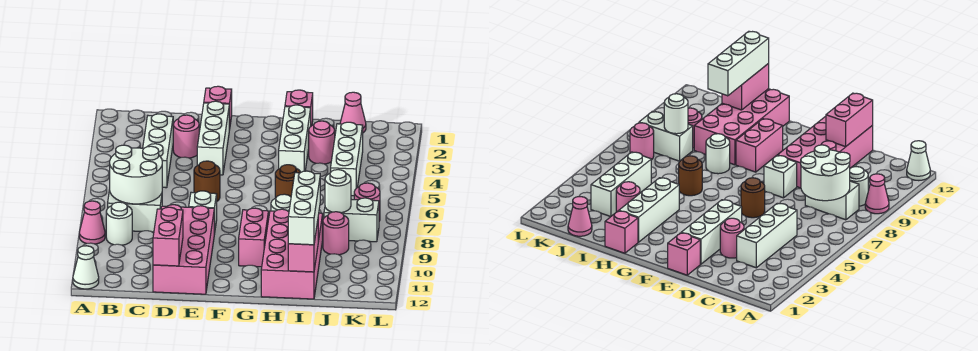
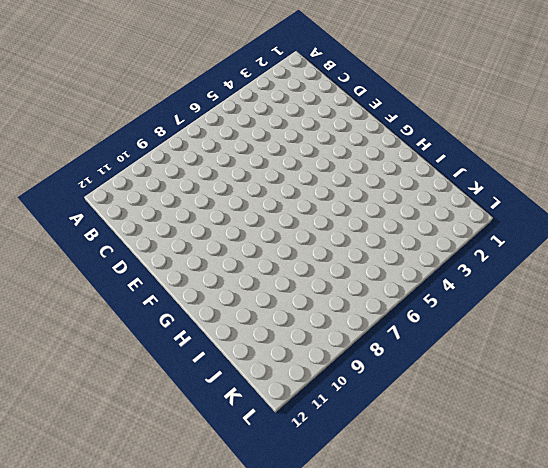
none -> pink cone A9 level 1
none -> white cone A12 level 1
none -> white brick B8:C8 level 1

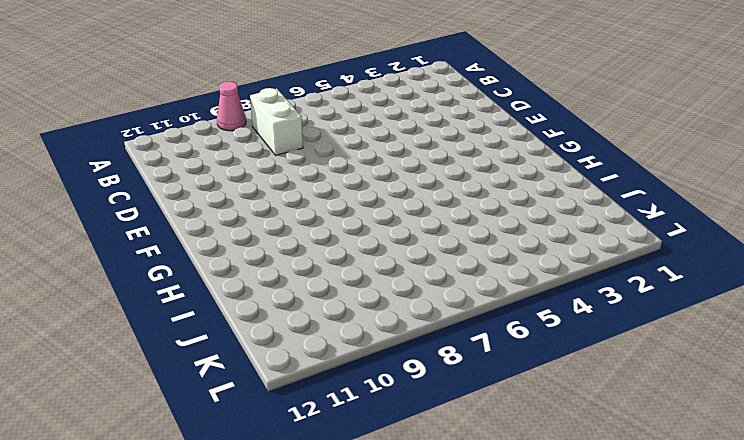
none -> white cone A12 level 1
none -> white round brick B9 level 1
none -> white brick C3:C5 level 1

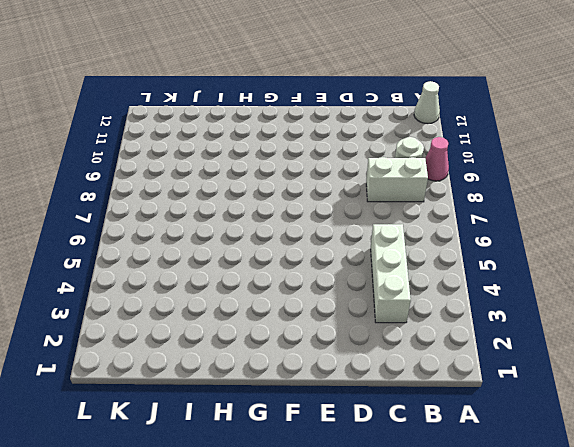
none -> pink round brick D3 level 1
none -> pink brick D9:E12 level 1
none -> pink brick E1 level 1

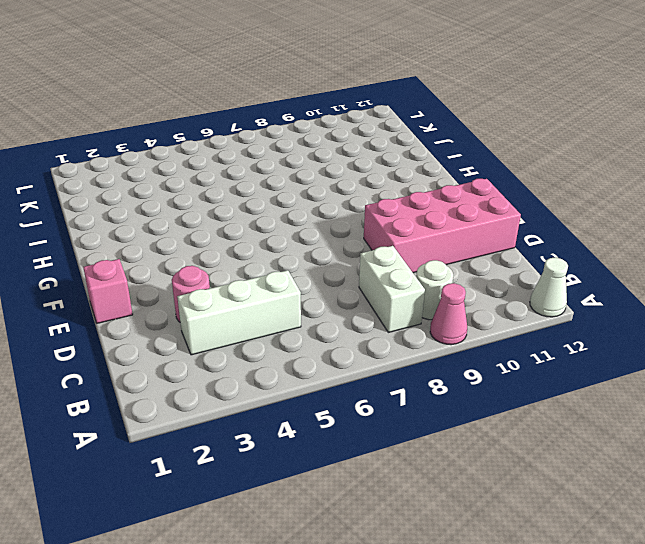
none -> white brick E2:E4 level 1
none -> brown round brick E6 level 1
none -> white brick E8 level 1

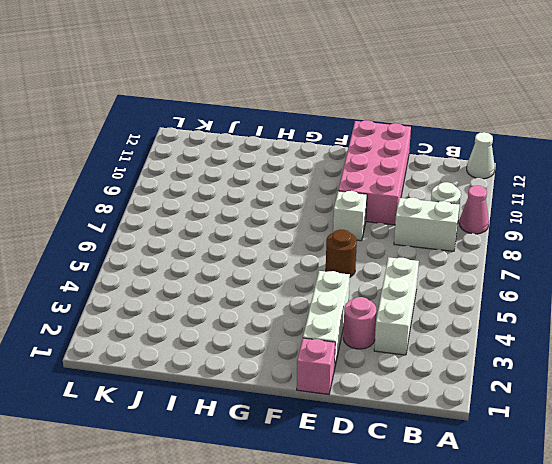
none -> pink brick G9:G10 level 1
none -> pink brick H1 level 1
none -> white brick H2:H4 level 1

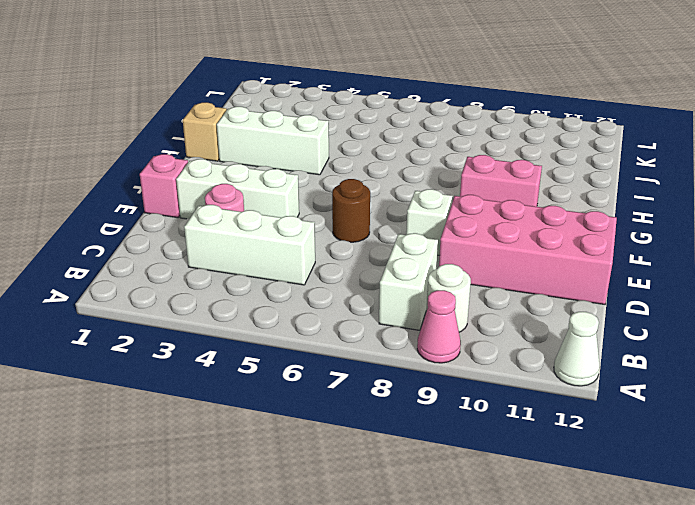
tan brick H1 level 1 -> pink brick H1 level 1
none -> brown round brick H6 level 1
none -> white round brick H8 level 1
none -> pink brick H9:I12 level 1

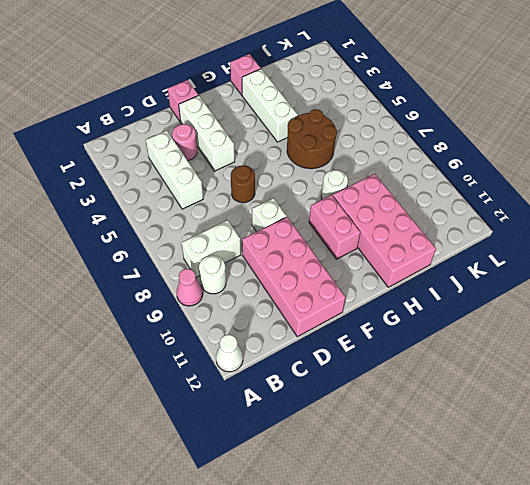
brown round brick H5:I6 level 1 -> brown round brick H6 level 1
none -> pink round brick I3 level 1
none -> pink cone J1 level 1
none -> white brick J3:J5 level 1

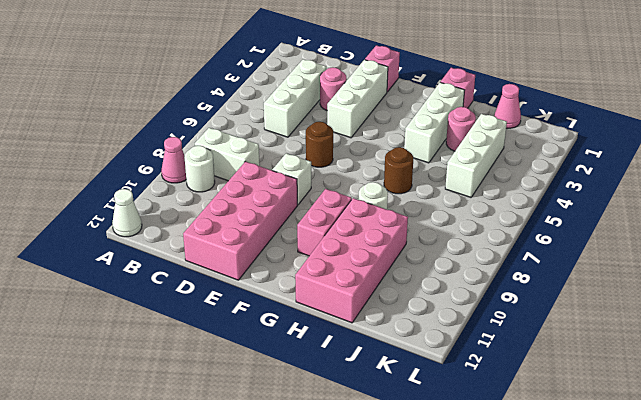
none -> white brick J8:K8 level 1
none -> pink round brick J9 level 1
none -> pink round brick K7 level 1

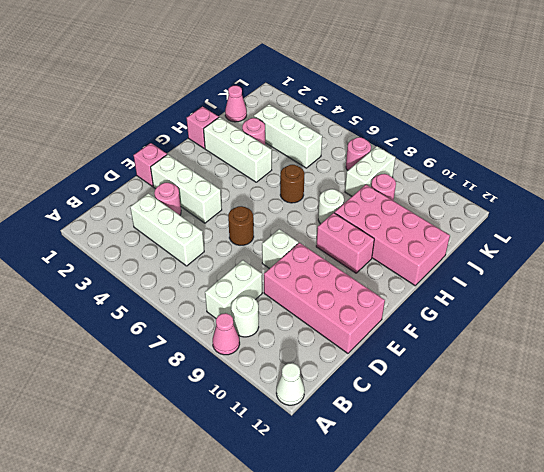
none -> white round brick B7:C8 level 2
none -> pink brick D11:D12 level 2
none -> pink brick I11:I12 level 2

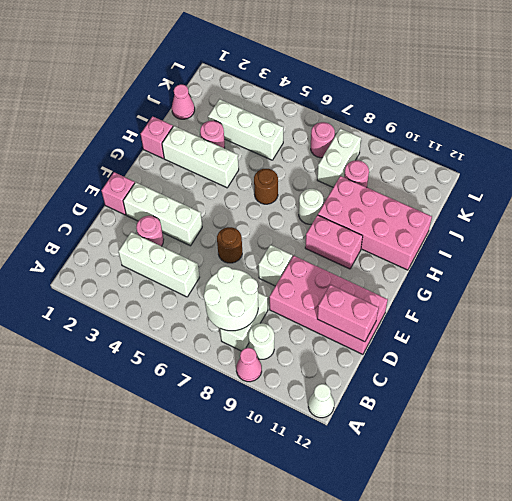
none -> pink brick I11:I12 level 2
none -> white round brick J8 level 2
none -> white brick I10:I12 level 3

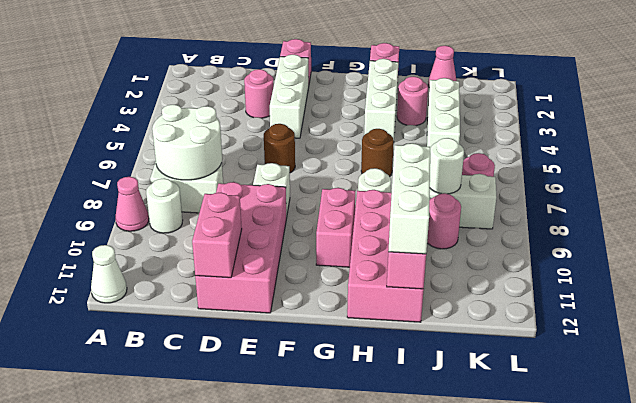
none -> white brick C3:C5 level 1

